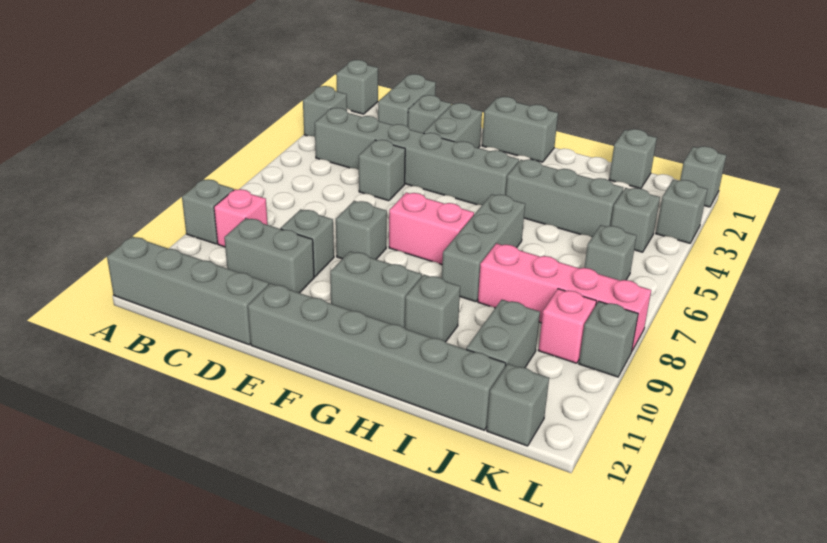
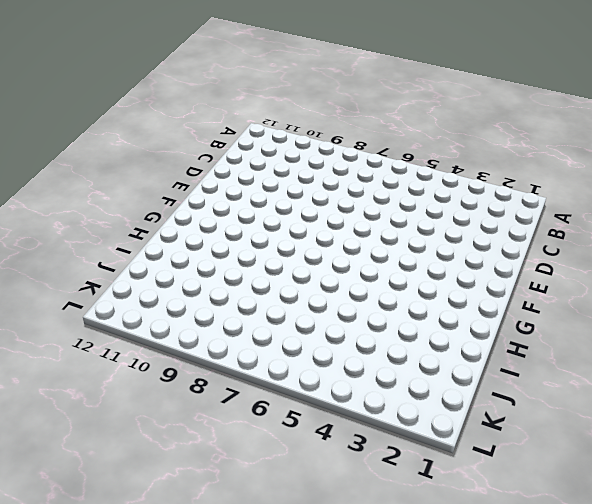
none -> grey brick A1 level 1
none -> grey brick A3 level 1
none -> grey brick A9 level 1
none -> grey brick A12:D12 level 1

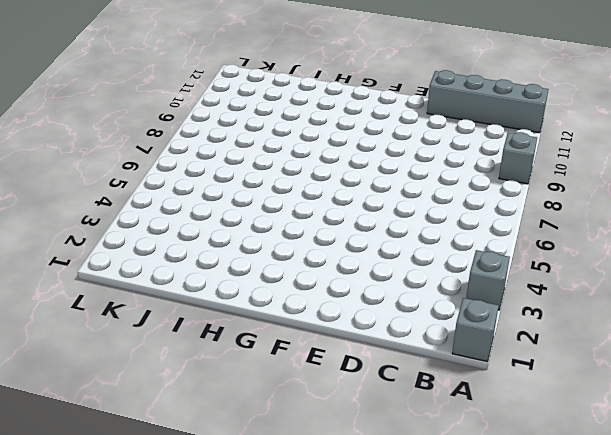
none -> grey brick B4:G4 level 1
none -> pink brick B9 level 1
none -> grey brick C1:C2 level 1
none -> grey brick C10:D10 level 1

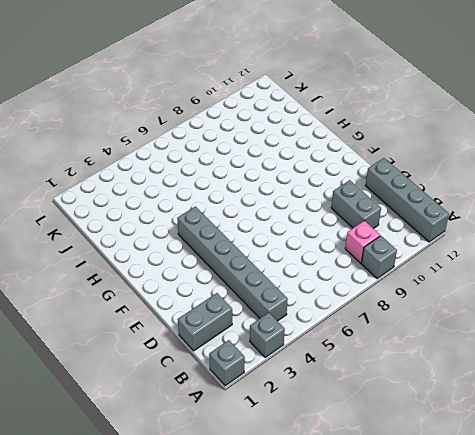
none -> grey brick D2 level 1
none -> grey brick D5 level 1
none -> grey brick D9 level 1
none -> grey brick E2:E3 level 1

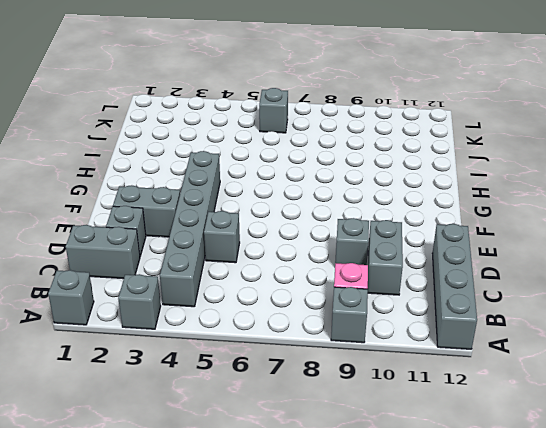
none -> grey brick E8 level 1
none -> grey brick E12:J12 level 1
none -> grey brick F1:G1 level 1
none -> pink brick F7:G7 level 1

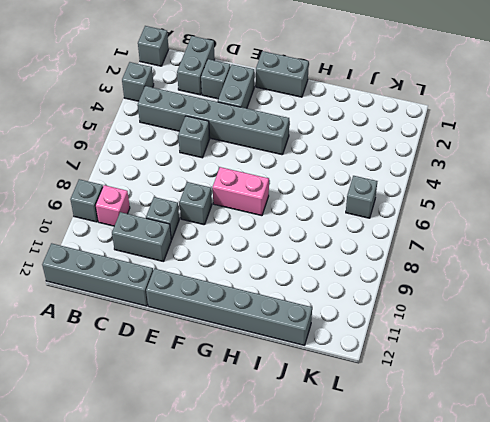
none -> grey brick F10:G10 level 1
none -> grey brick H4:J4 level 1
none -> grey brick H6:H8 level 1
none -> grey brick H10 level 1

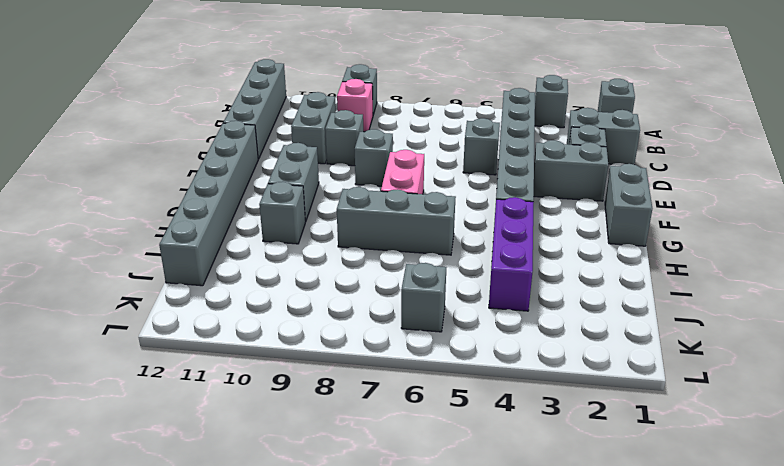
purple brick H4:J4 level 1 -> grey brick H4:J4 level 1
none -> pink brick I8:L8 level 1
none -> grey brick J1 level 1
none -> grey brick J10:J11 level 1
none -> grey brick K4 level 1

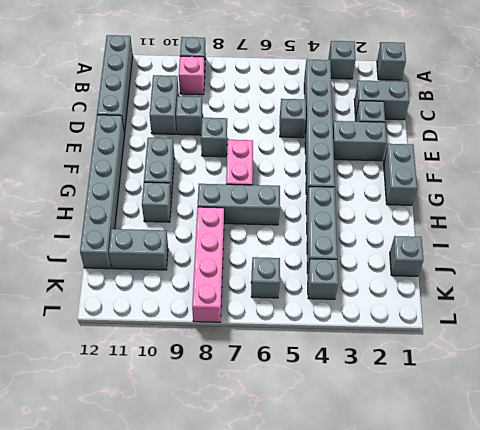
none -> pink brick K9 level 1
none -> grey brick K12 level 1
none -> grey brick L1 level 1
none -> grey brick L3 level 1

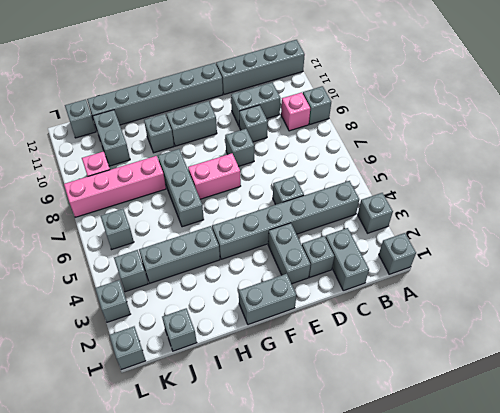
none -> grey brick L9 level 1

